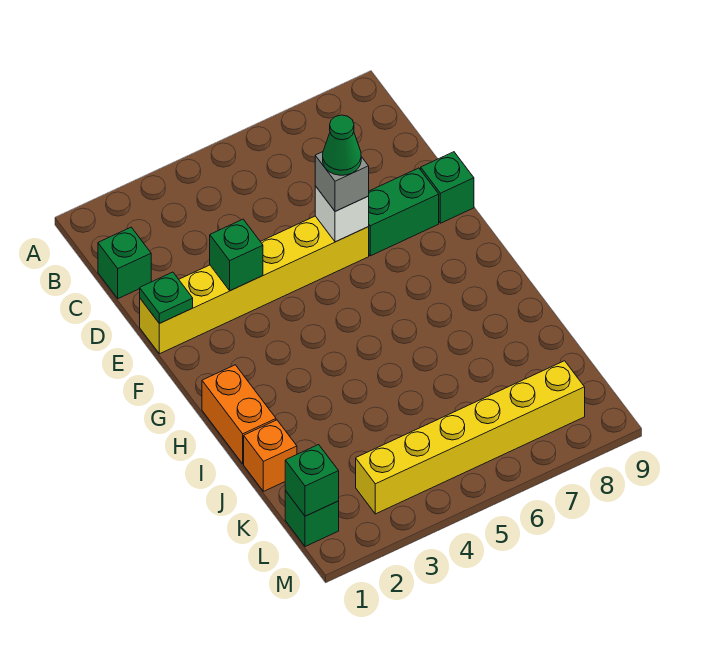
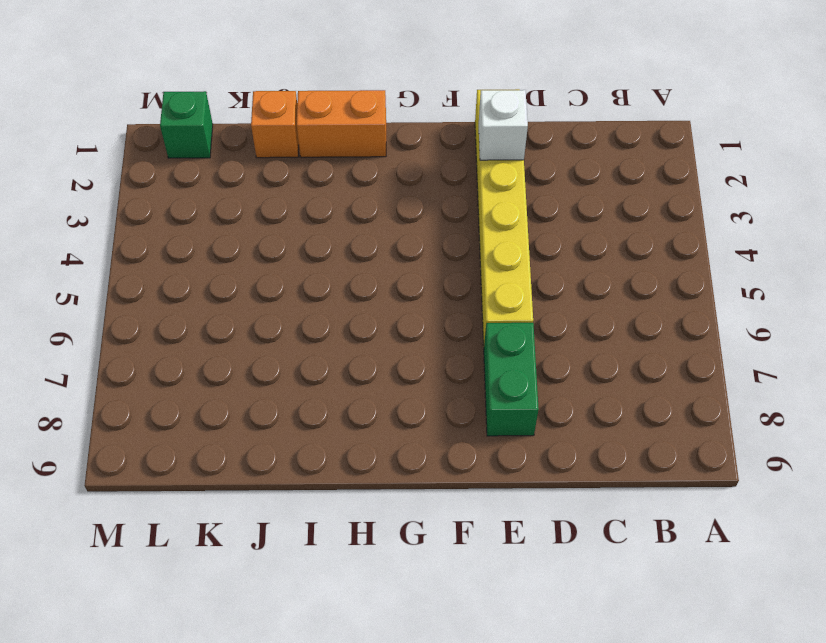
white brick E2 level 2 -> white brick E6 level 2
none -> green brick C1 level 1
none -> green brick E9 level 1
none -> yellow brick L3:L8 level 1

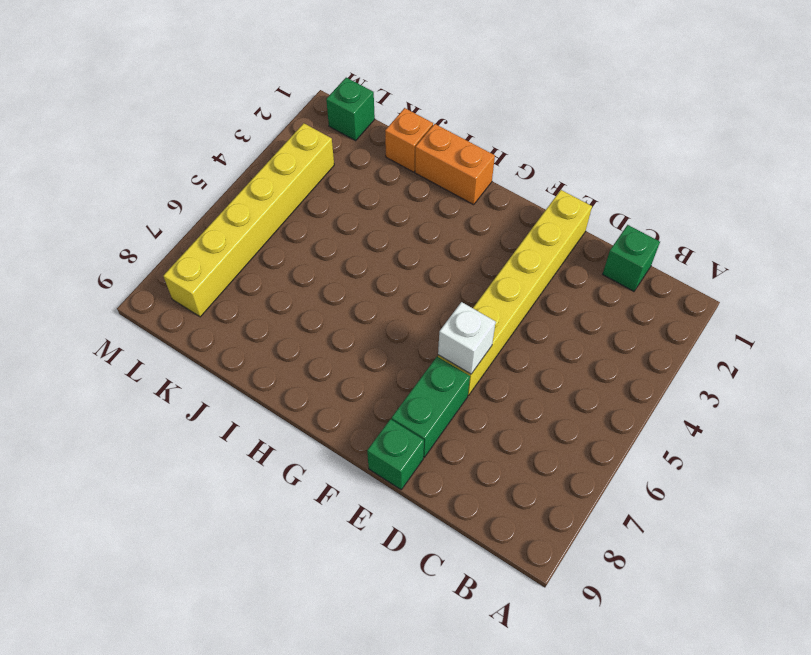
none -> green plate E1 level 2
none -> green brick E3 level 2
none -> green brick L1 level 2

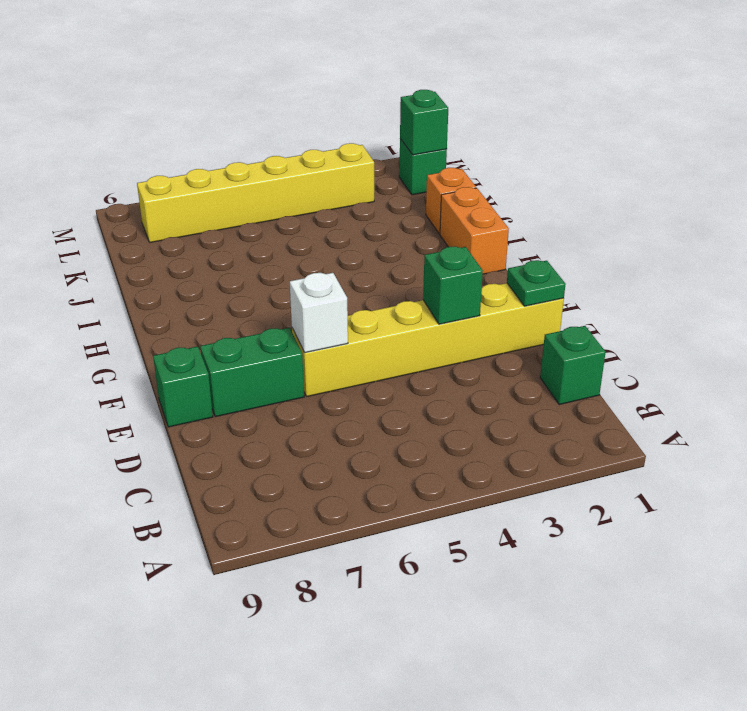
none -> grey brick E6 level 3
none -> green cone E6 level 4

